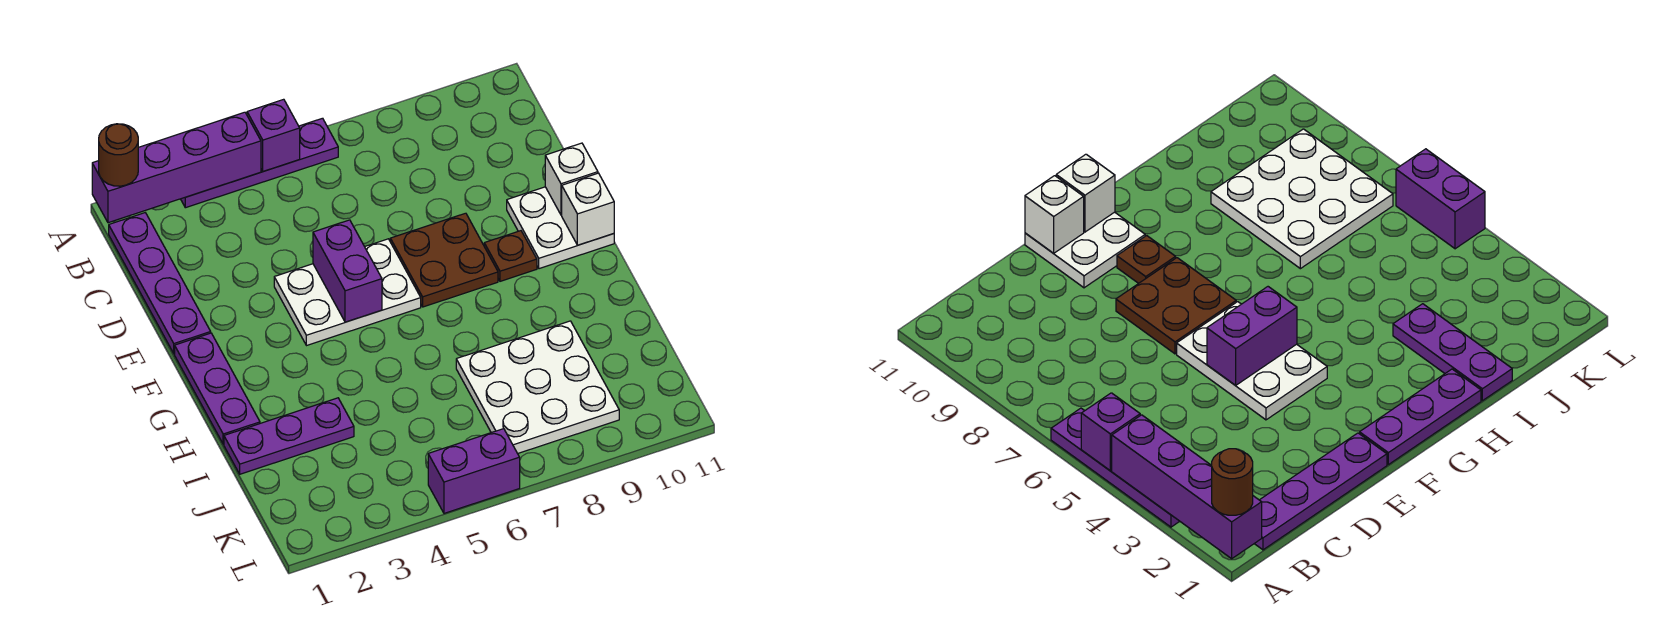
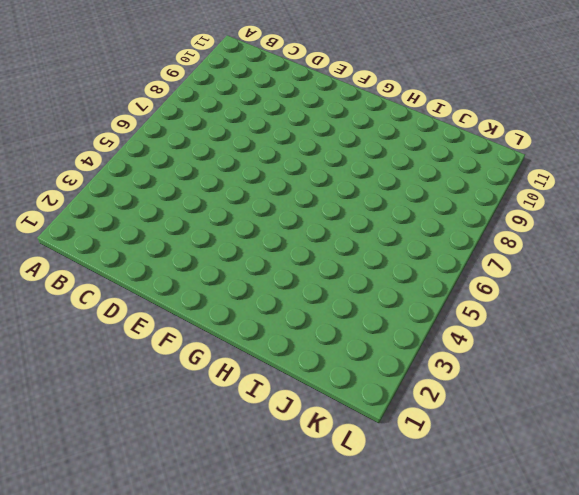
none -> purple plate A3:A6 level 1
none -> purple plate B1:E1 level 1
none -> white plate E4:F6 level 1

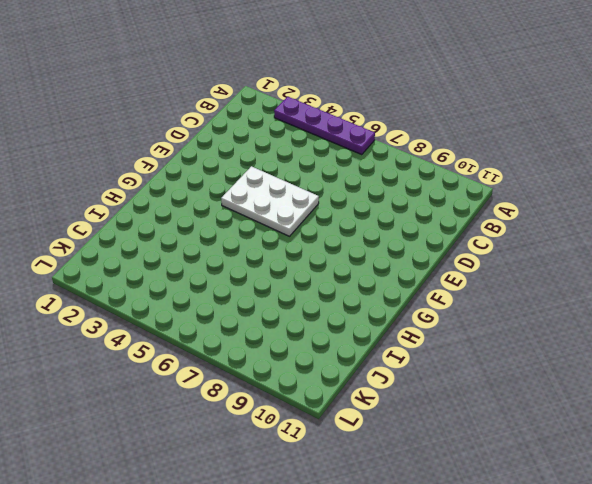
none -> purple plate B1:E1 level 1
none -> brown plate E7:F8 level 1
none -> white plate E10:F11 level 1

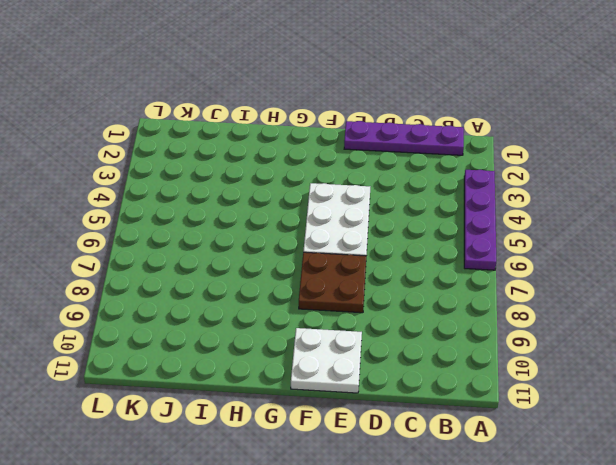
none -> purple plate F1:H1 level 1
none -> brown plate F9 level 1
none -> purple plate I1:I3 level 1

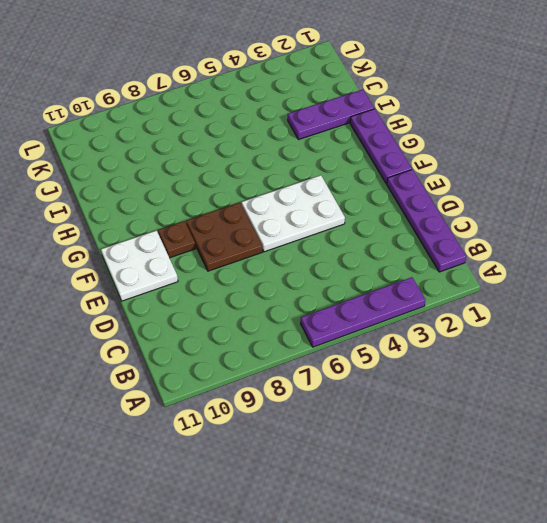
none -> white plate I7:K9 level 1
none -> purple brick L5:L6 level 1
none -> purple brick A1:A4 level 2

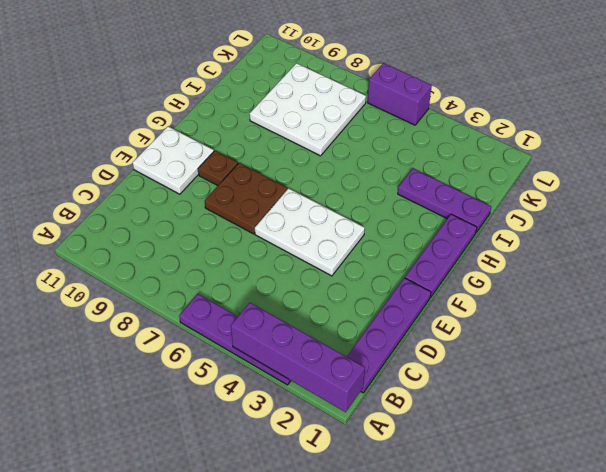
none -> purple brick A5 level 2
none -> purple brick E5:F5 level 2
none -> white brick E11 level 2

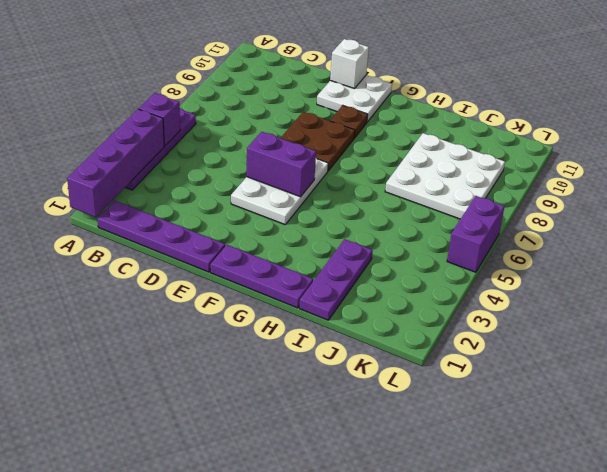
none -> white brick F11 level 2
none -> brown round brick A1 level 3

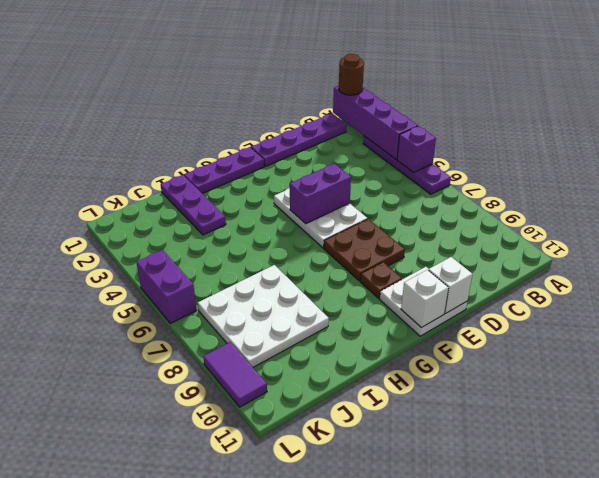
purple tile L9:L10 level 1 -> none

